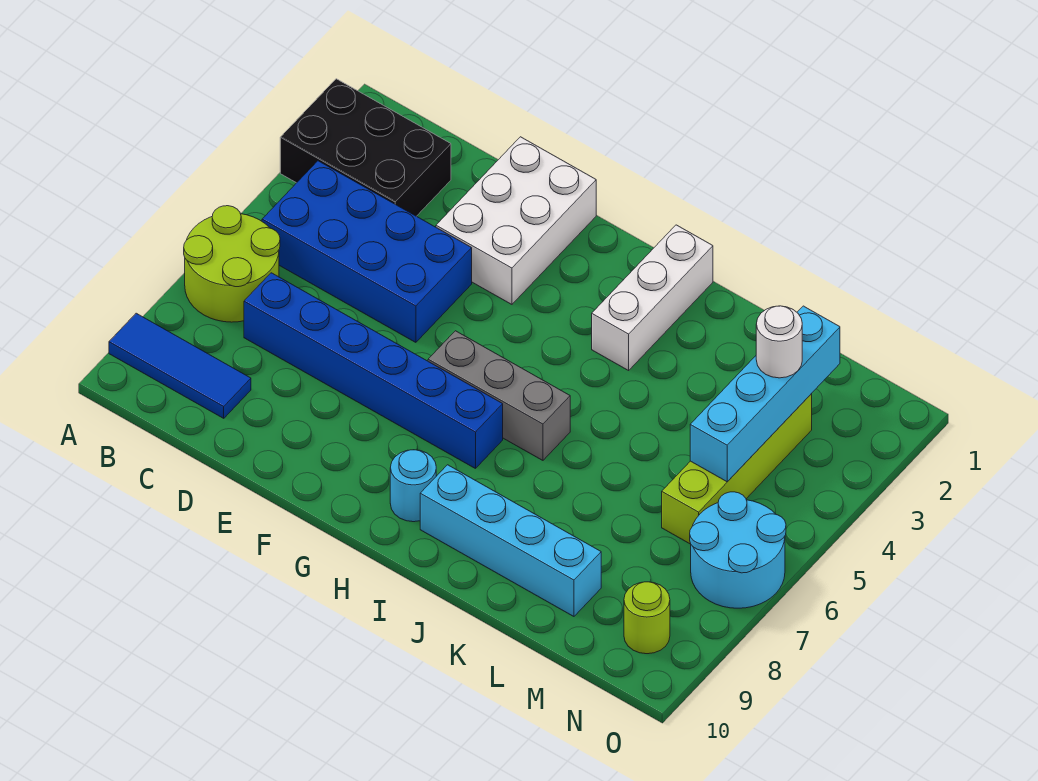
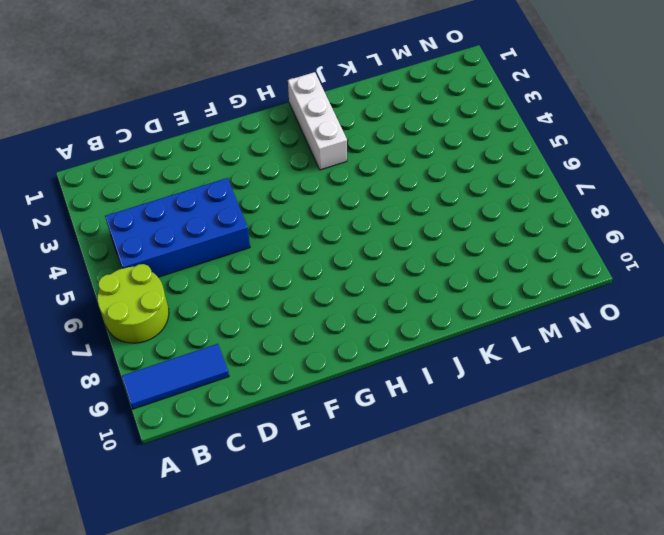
none -> black brick A2:C3 level 1
none -> blue brick C7:H7 level 1
none -> white brick E1:F3 level 1

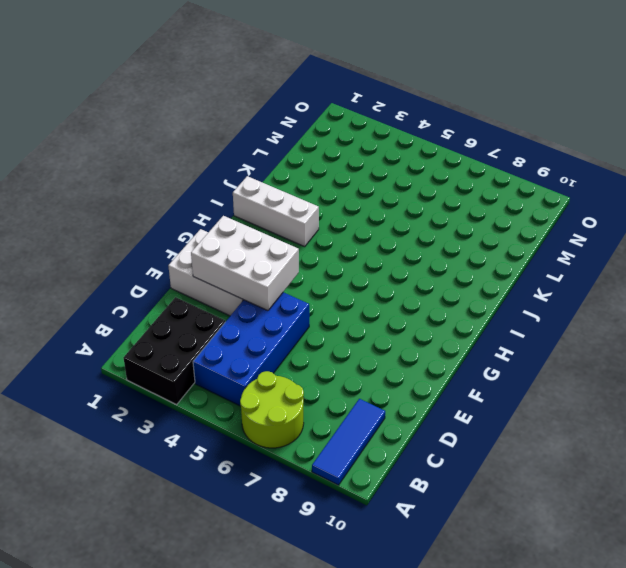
white brick E2:F4 level 2 -> none
none -> blue brick C7:H7 level 1
none -> grey brick G6:I6 level 1
none -> cyan round brick H9 level 1

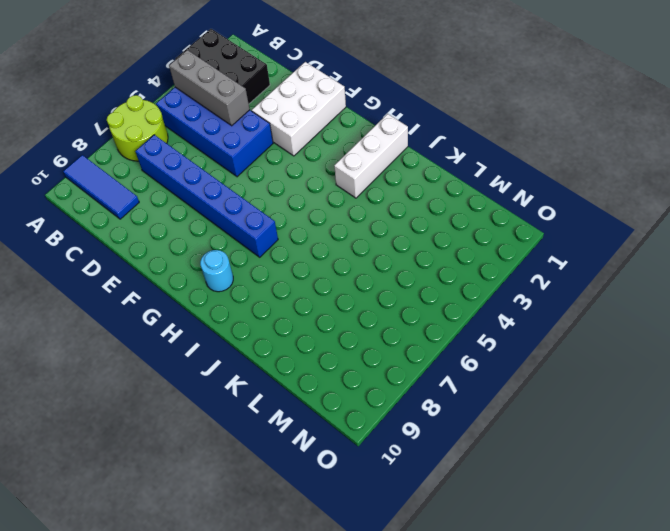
grey brick B4:D4 level 2 -> grey brick G6:I6 level 1
none -> cyan brick I9:L9 level 1
none -> lime brick M3:M6 level 1
none -> cyan round brick N6:O7 level 1

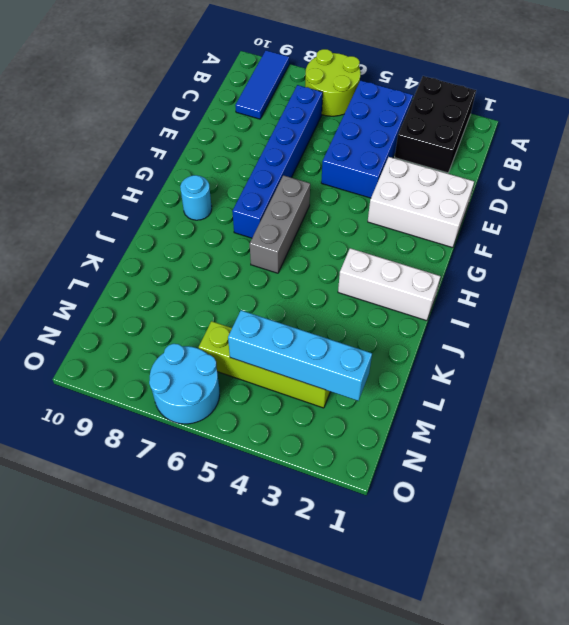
none -> cyan brick I9:L9 level 1
none -> lime round brick N9 level 1
none -> white round brick M3 level 3

